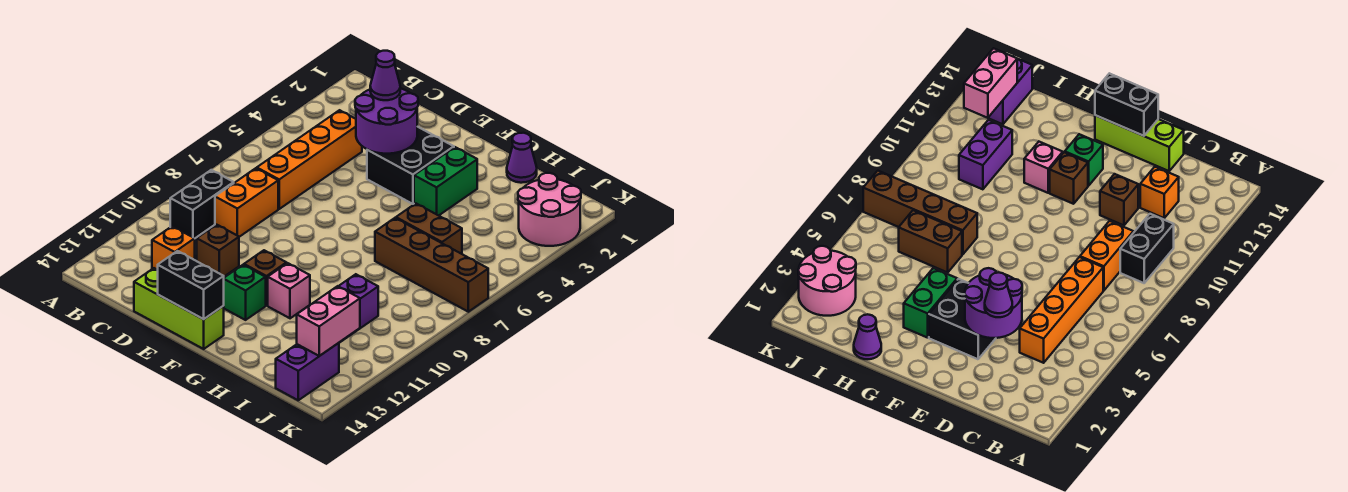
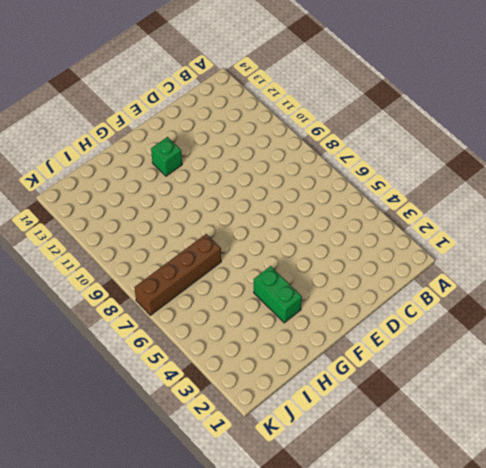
none -> black brick B9:B10 level 1
none -> orange brick C4:C7 level 1
none -> orange brick C8:C9 level 1

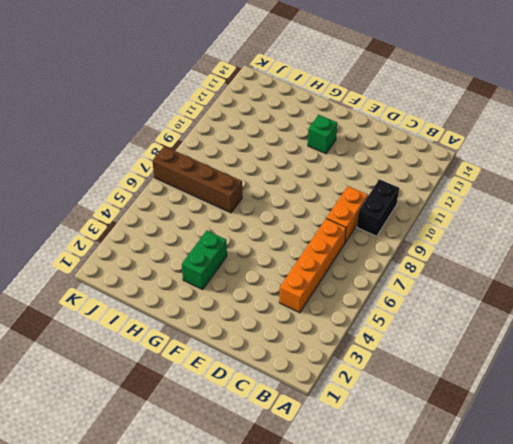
none -> orange brick C12 level 1
none -> brown brick D11 level 1
none -> lime brick D14:F14 level 1

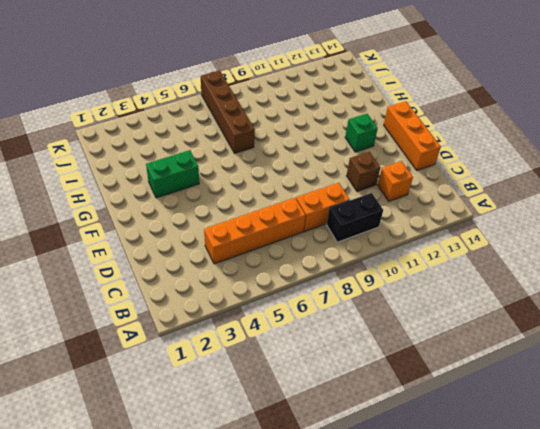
orange brick D14:F14 level 1 -> lime brick D14:F14 level 1
none -> black brick E3:F4 level 1
none -> brown brick F11 level 1
none -> pink brick G11 level 1

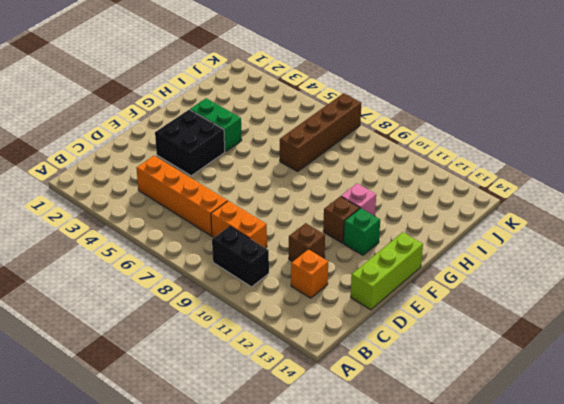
none -> purple cone H1 level 1
none -> brown brick H6:I6 level 1
none -> purple brick I10:I11 level 1

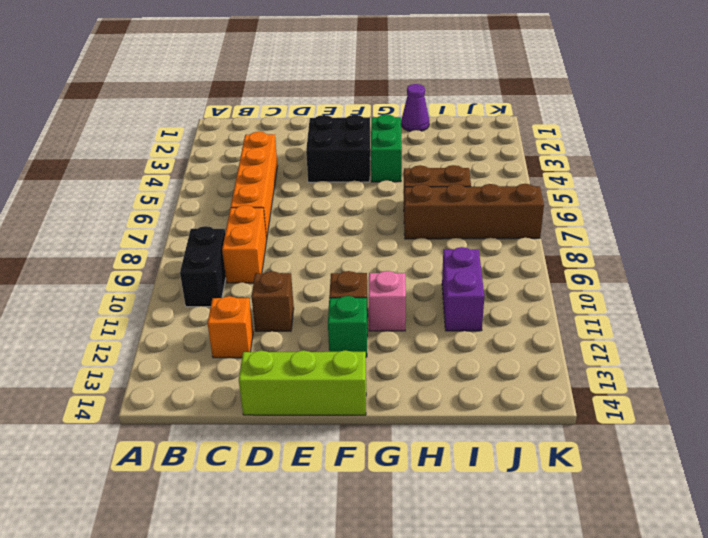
none -> pink round brick J2:K3 level 1
none -> purple brick J13:J14 level 1
none -> purple round brick D3:E4 level 2

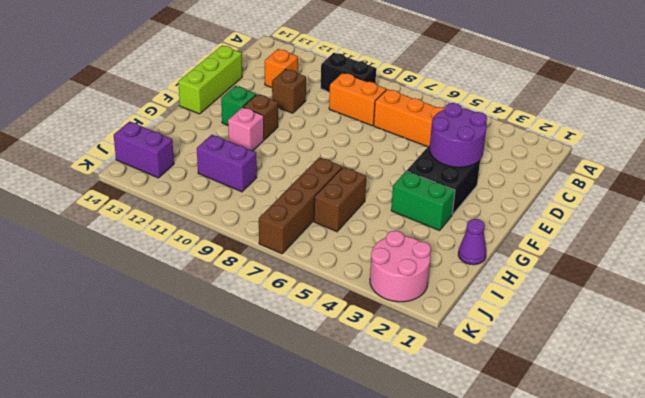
none -> black brick E14:F14 level 2
none -> pink brick J12:J13 level 2
none -> purple cone D3 level 3

